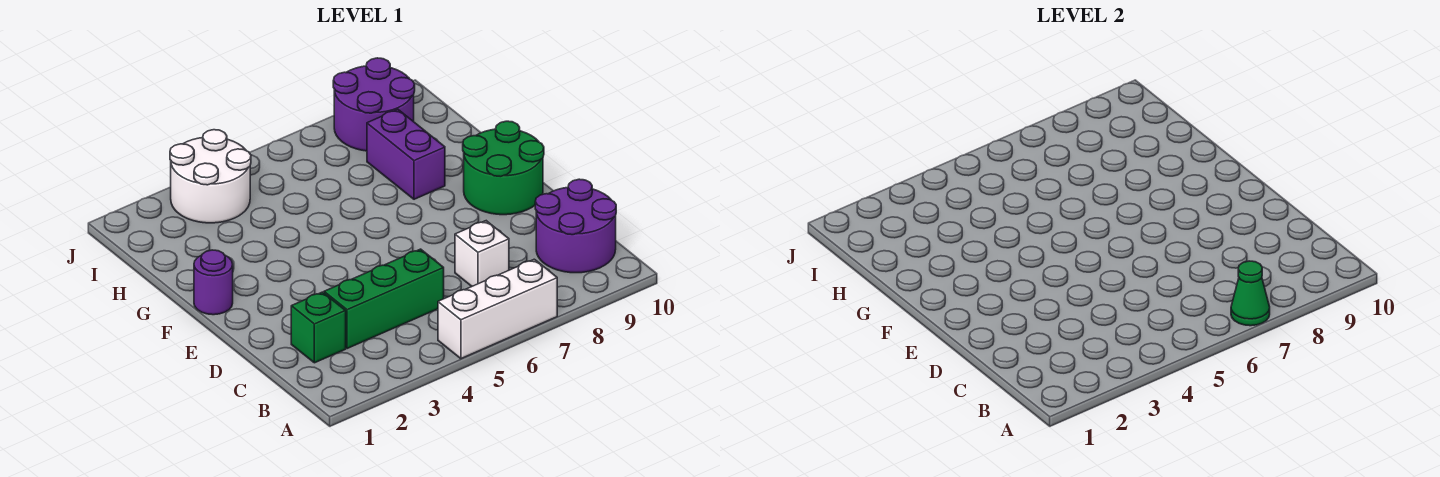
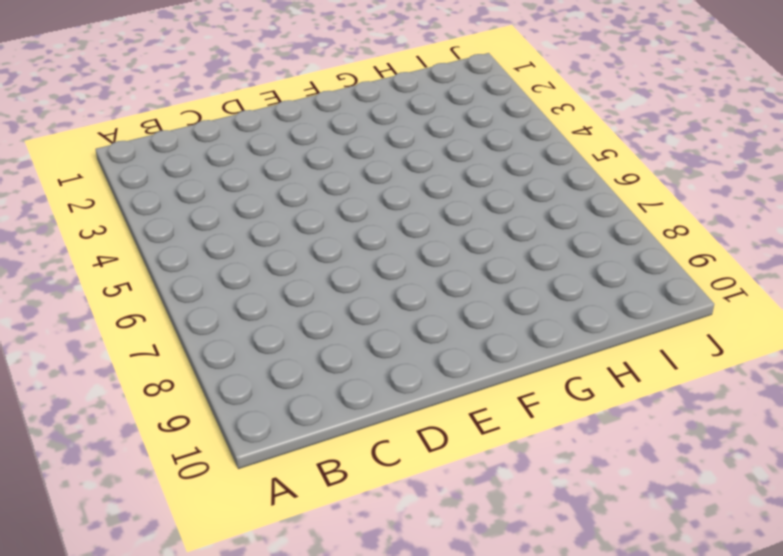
none -> white brick A5:A7 level 1
none -> purple round brick B9:C10 level 1

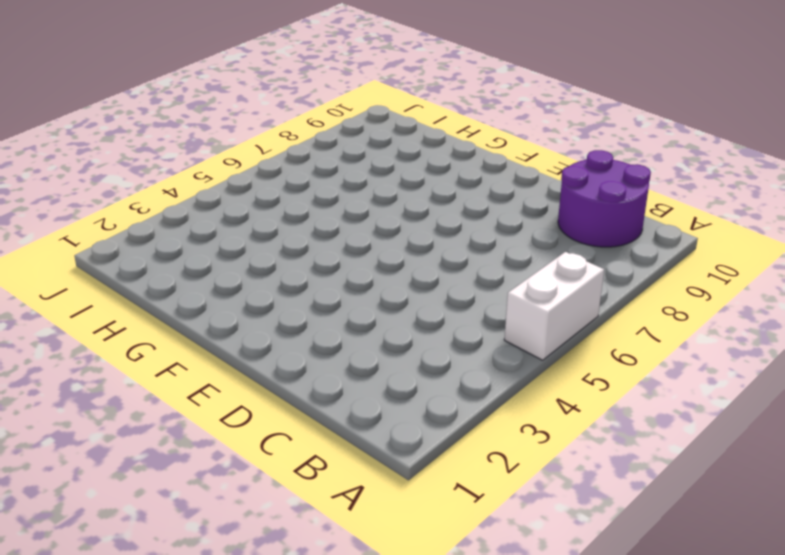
white brick A5:A6 level 1 -> white brick A5:A7 level 1
none -> green brick C2 level 1
none -> green brick C3:C5 level 1

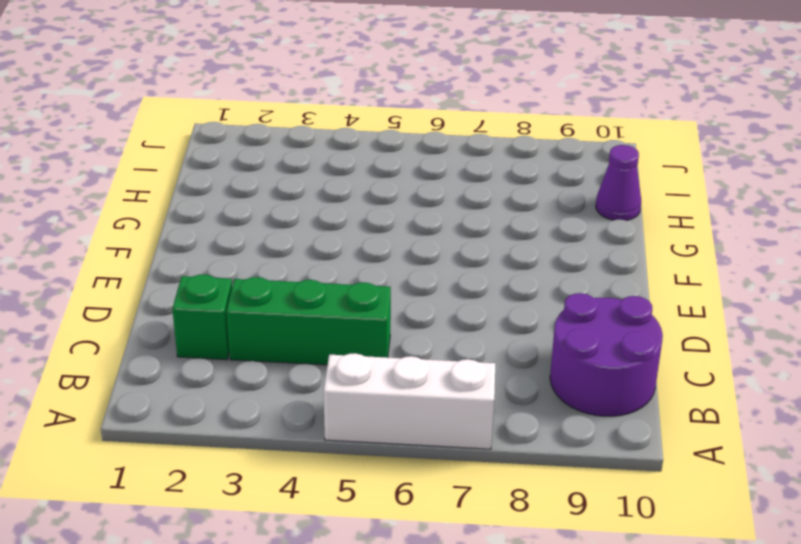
purple cone H10 level 1 -> none
none -> white brick C7 level 1
none -> green round brick E9:F10 level 1

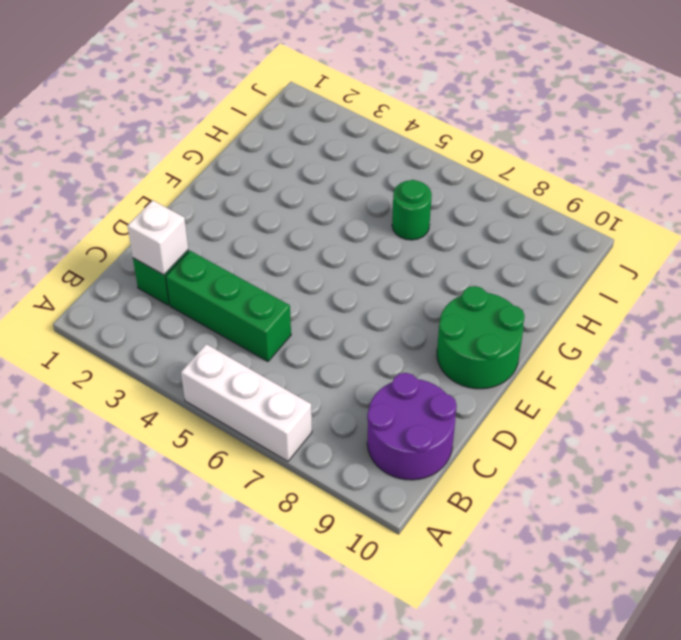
white brick C2 level 2 -> white brick C7 level 1
green round brick H6 level 1 -> none
none -> purple round brick F1 level 1
none -> purple brick G8:H8 level 1

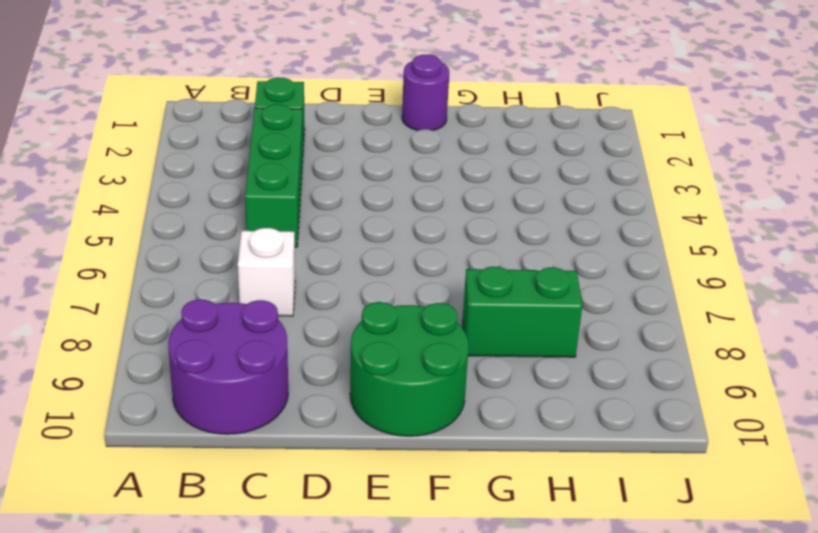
green brick G8:H8 level 1 -> purple brick G8:H8 level 1
none -> white brick A5:A7 level 1
none -> white round brick I3:J4 level 1

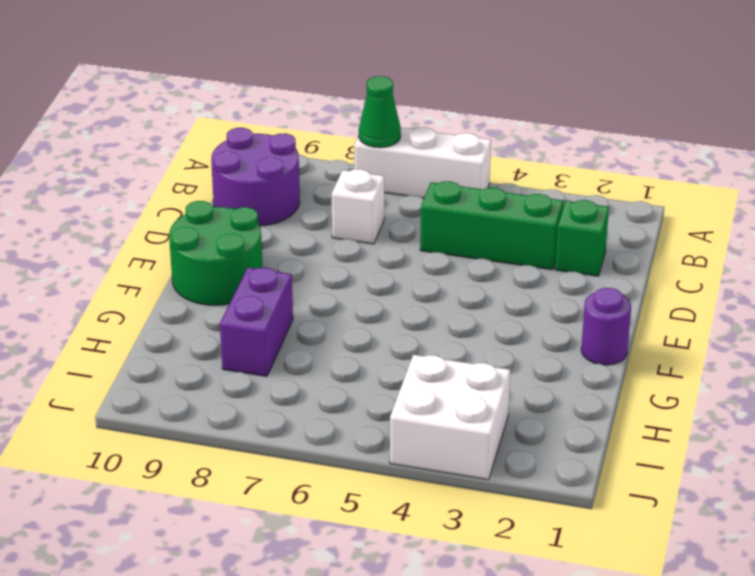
white brick I3:J4 level 1 -> white round brick I3:J4 level 1
none -> purple round brick I8:J9 level 1

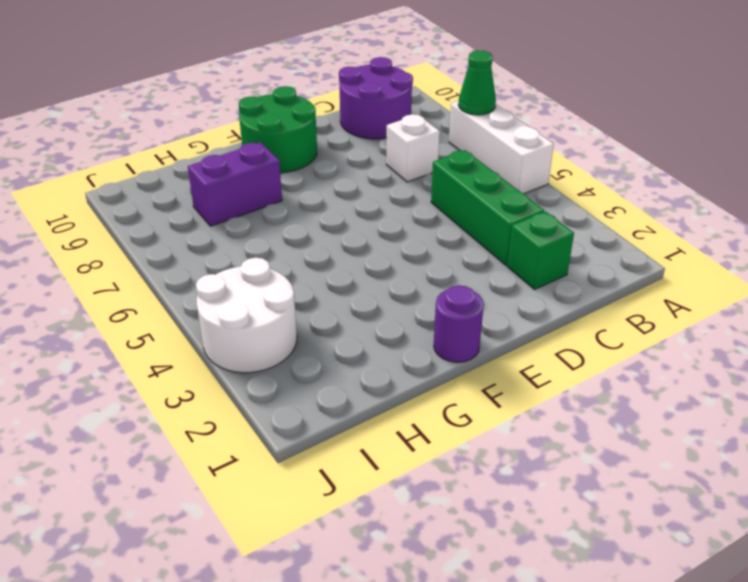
none -> purple round brick I8:J9 level 1

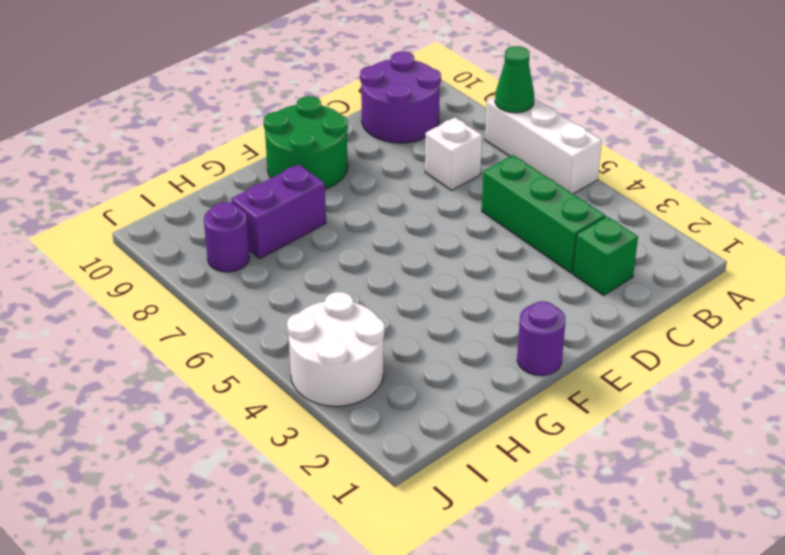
purple round brick I8 level 1 -> purple round brick I8:J9 level 1

